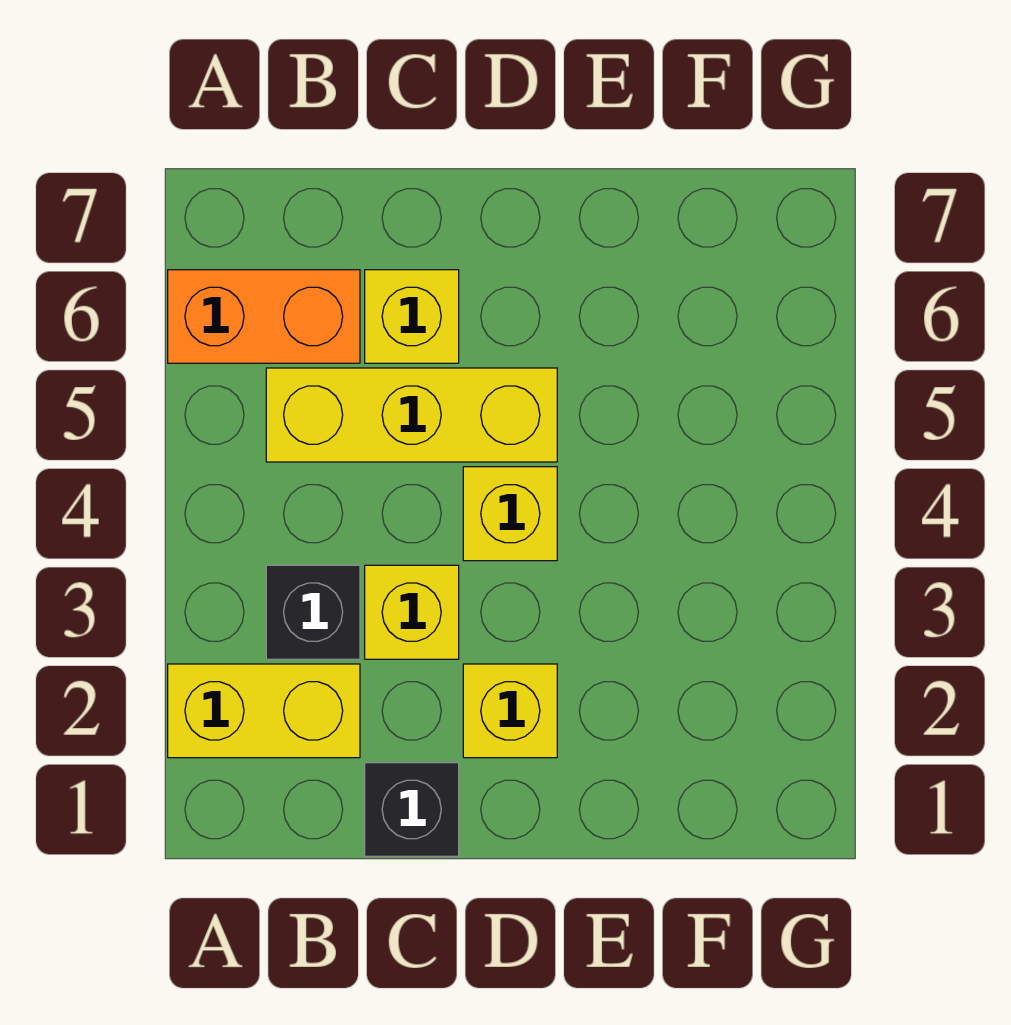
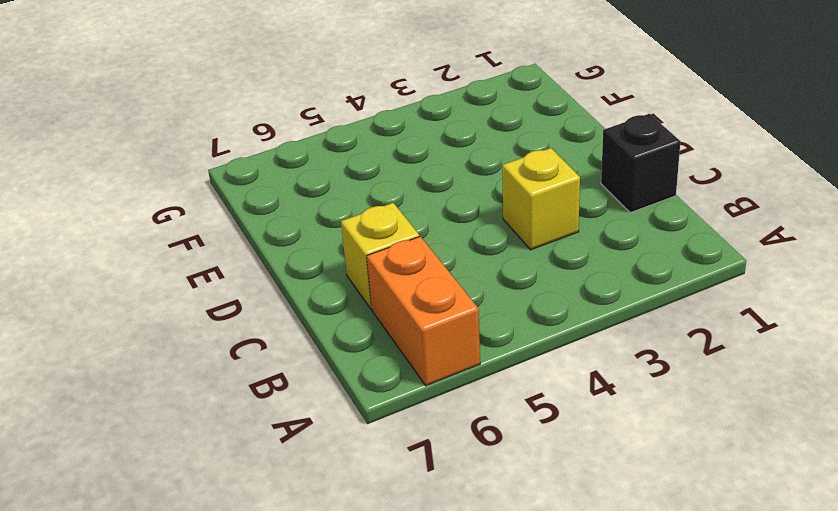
none -> yellow brick A2:B2 level 1
none -> black brick B3 level 1

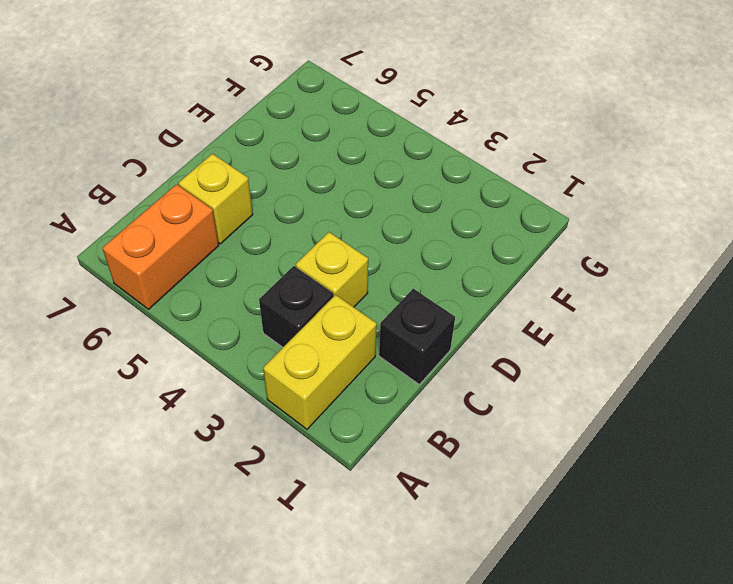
none -> yellow brick B5:D5 level 1
none -> yellow brick D2 level 1

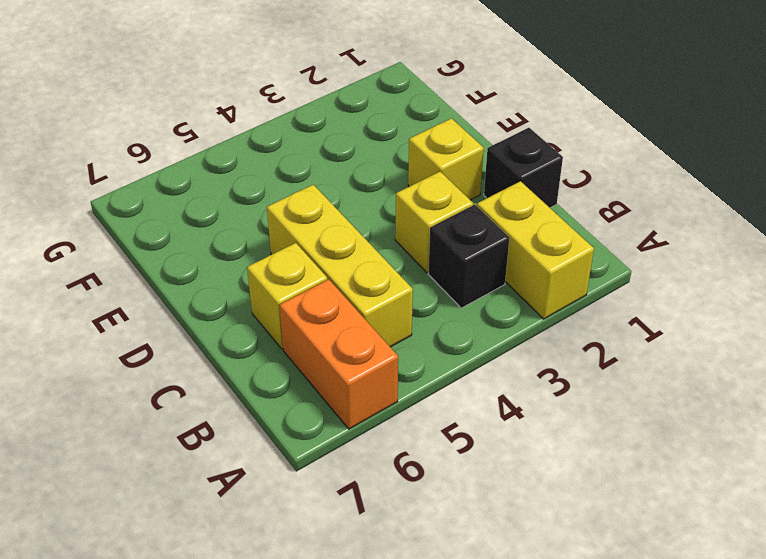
none -> yellow brick D4 level 1

